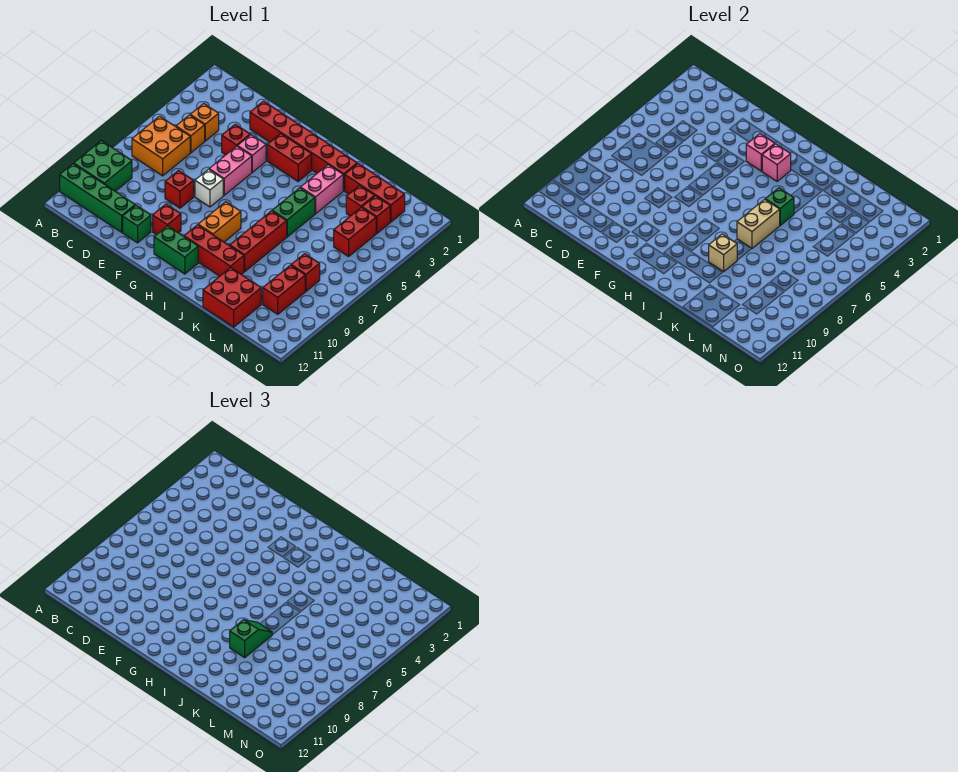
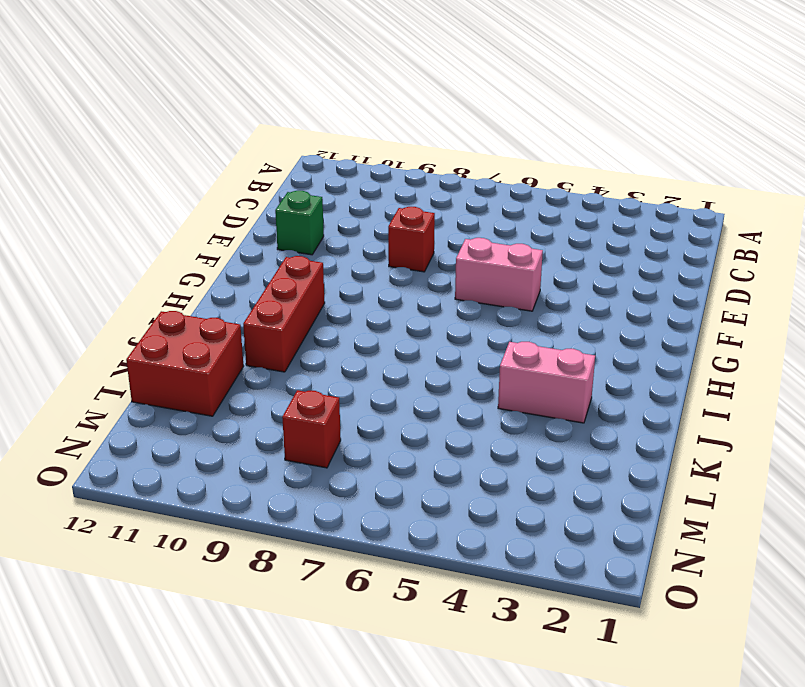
none -> green brick A9:B10 level 1
none -> green brick A11:D11 level 1
none -> orange brick B6:C7 level 1
none -> orange brick C4 level 1

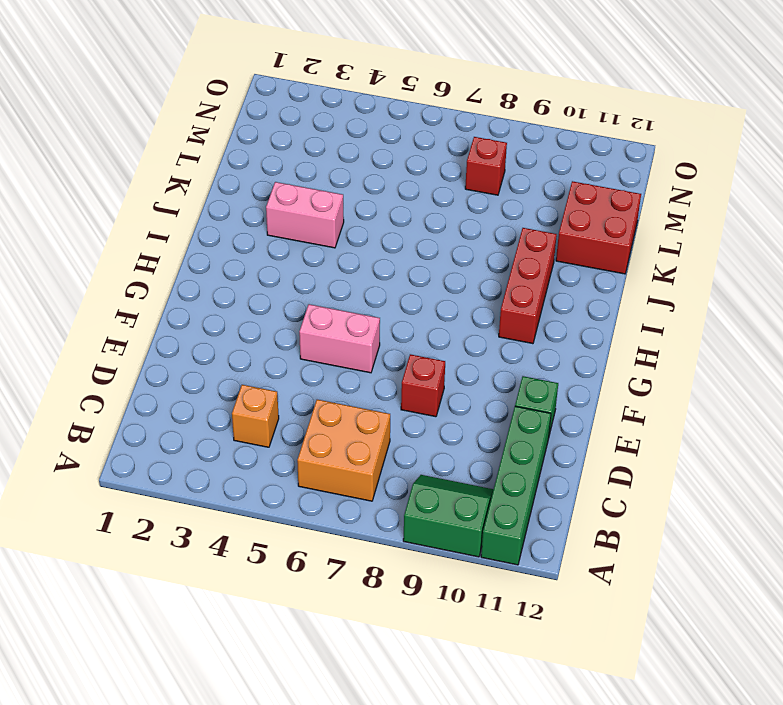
green slope A9:B10 level 1 top A -> green brick A9:B10 level 1
none -> orange brick C5 level 1
none -> red brick E2:J2 level 1
none -> red brick E4 level 1
none -> pink brick F4 level 1

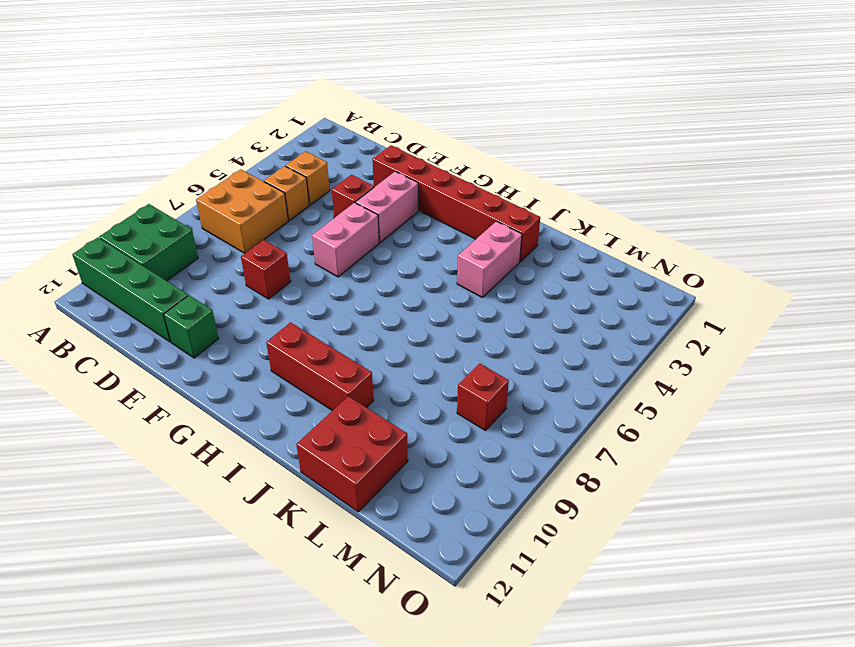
pink brick F3:F4 level 1 -> pink brick F4 level 1
none -> white brick F7 level 1
none -> red brick F10 level 1
none -> red brick G3:H3 level 1
none -> green brick G11:H11 level 1

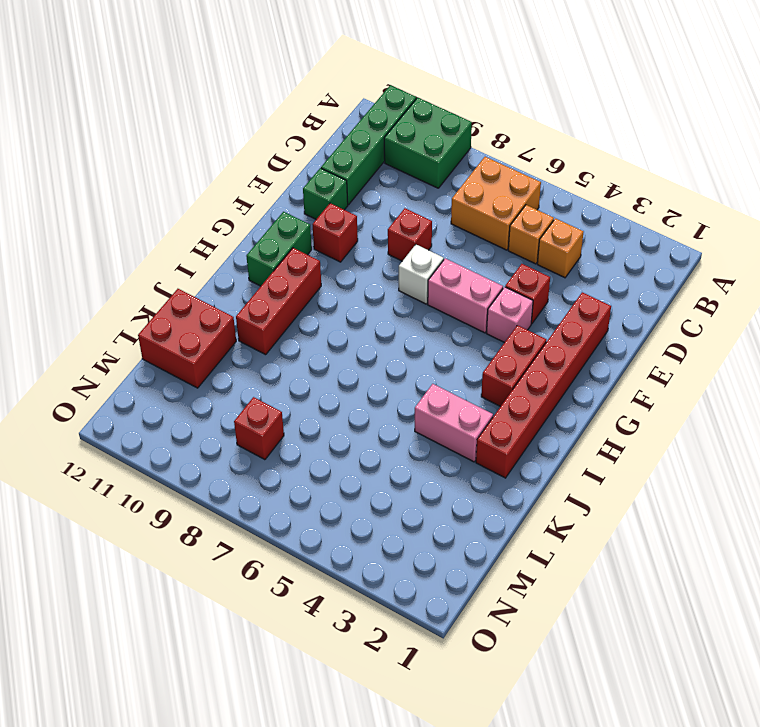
none -> orange brick H8:H9 level 1
none -> green brick J5:J6 level 1
none -> red brick J7:J9 level 1
none -> red brick K2:M2 level 1

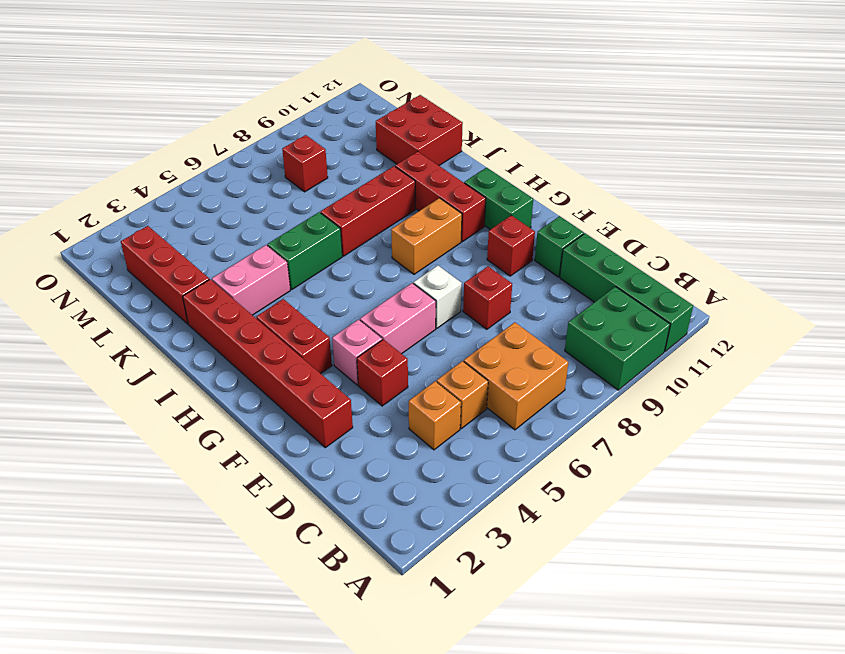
none -> red brick L3 level 1
none -> red brick M3 level 1
none -> red brick M4:M5 level 1
none -> red brick M9:M10 level 1

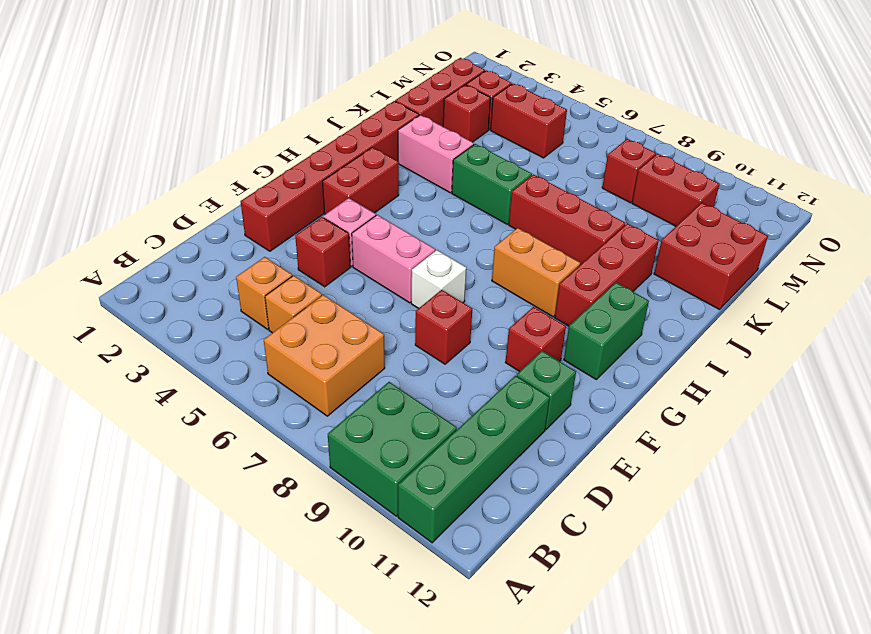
none -> pink brick G3 level 2
none -> pink brick H3 level 2
none -> green brick J5 level 2
none -> tan brick J6:J7 level 2

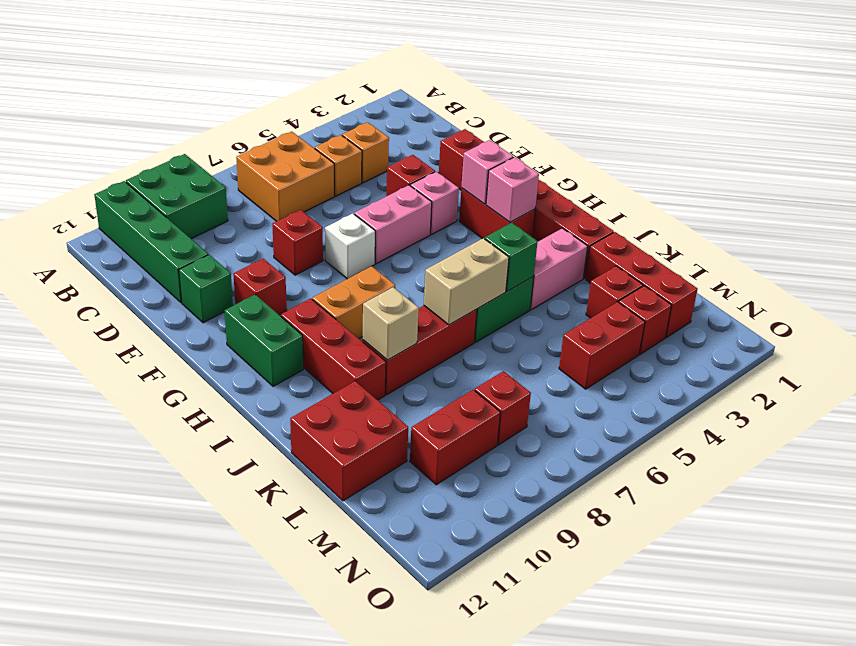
none -> green slope J8:J9 level 3 top 9

